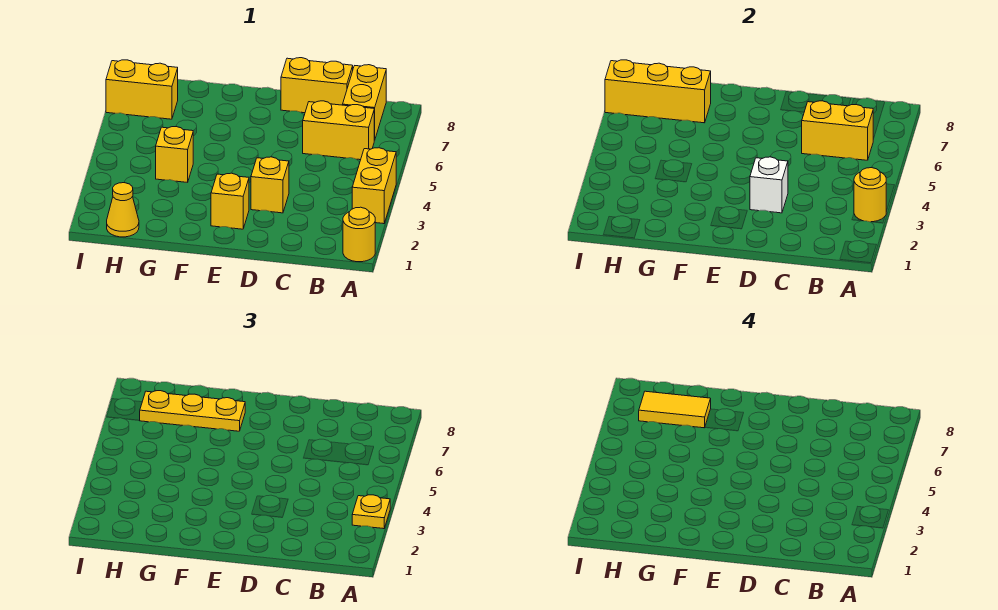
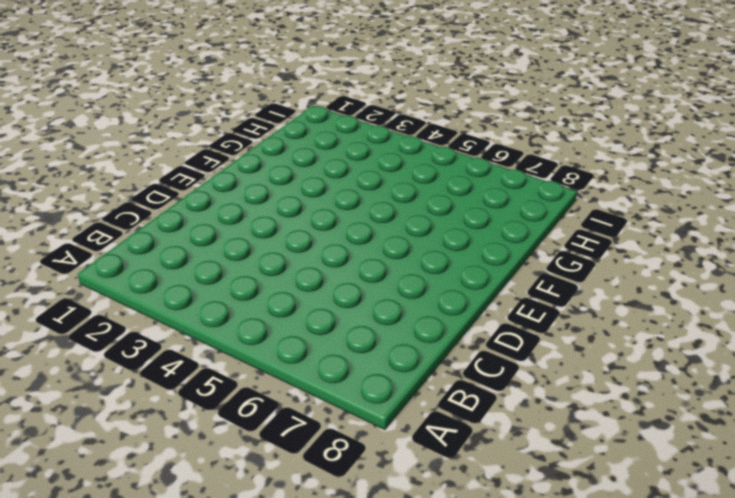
none -> yellow round brick A1 level 1
none -> yellow brick A3:A4 level 1
none -> yellow brick B6:C6 level 1

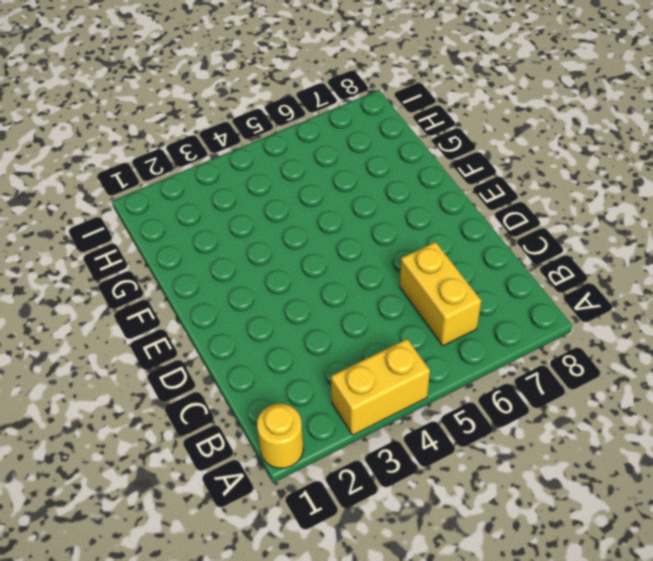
none -> yellow brick B7:B8 level 1
none -> yellow brick C8:D8 level 1
none -> yellow brick D3 level 1

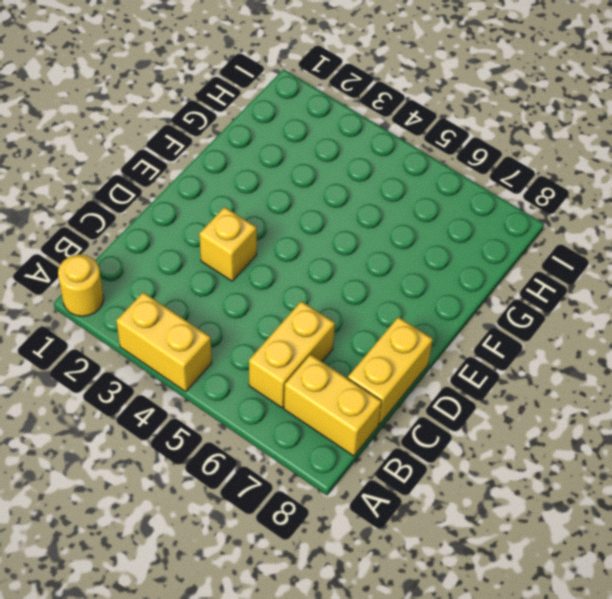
none -> yellow brick E2 level 1
none -> yellow brick G4 level 1
none -> yellow cone H1 level 1

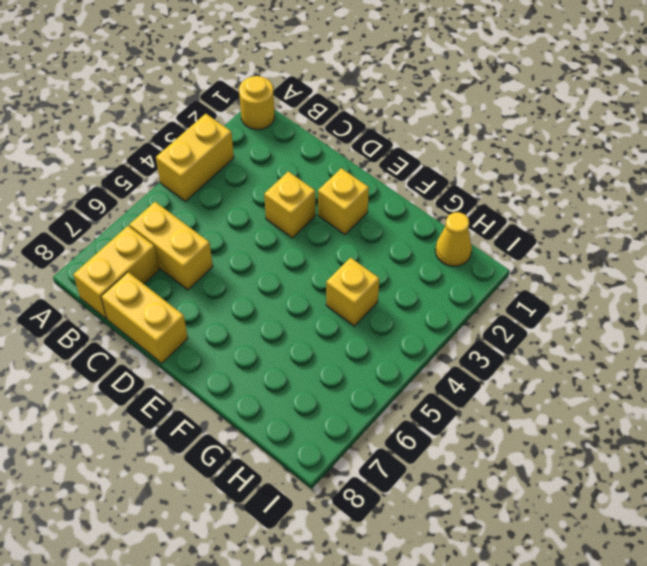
none -> yellow brick H7:I7 level 1
none -> yellow round brick A3 level 2
none -> yellow brick B6:C6 level 2

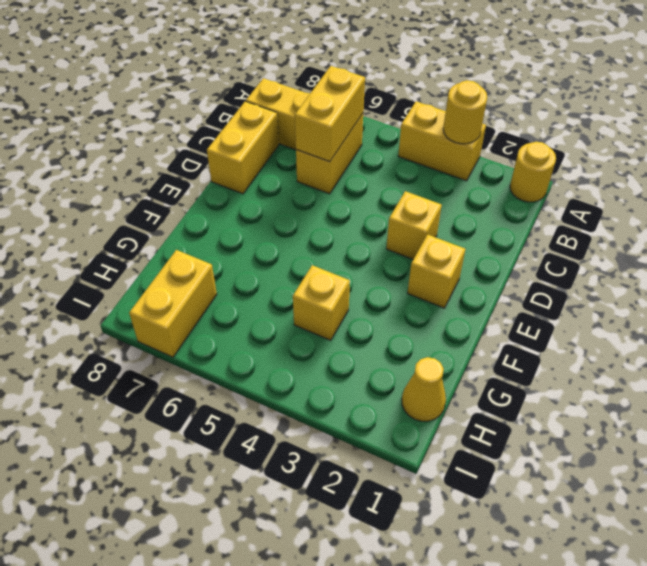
none -> white brick D3 level 2
none -> yellow brick G7:I7 level 2
none -> yellow plate A3 level 3

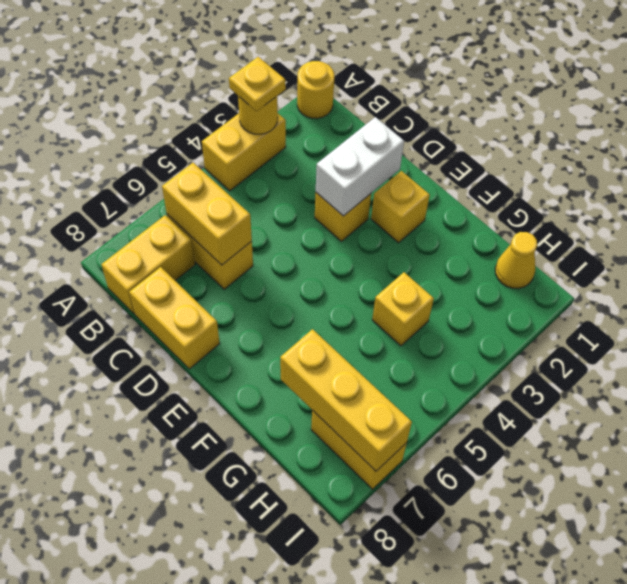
white brick D2:D3 level 2 -> white brick D3 level 2
none -> yellow plate F7:H7 level 3
none -> yellow tile G7:H7 level 4

